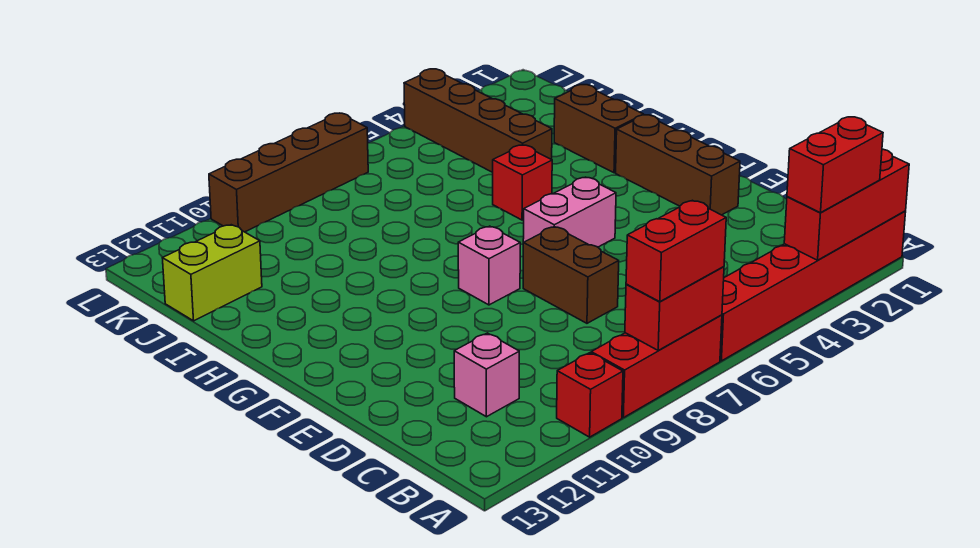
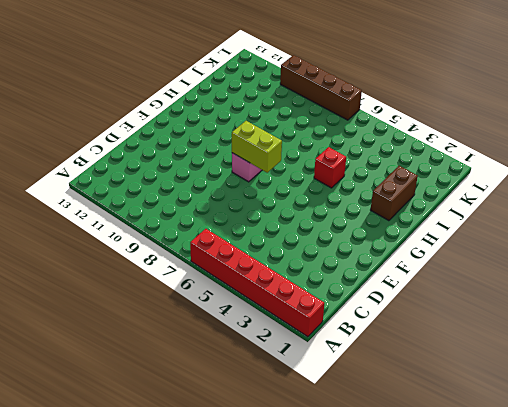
lime brick F7:F8 level 2 -> lime brick J12:J13 level 1
none -> red brick A7:A9 level 1
none -> red brick A10 level 1
none -> pink brick C11 level 1

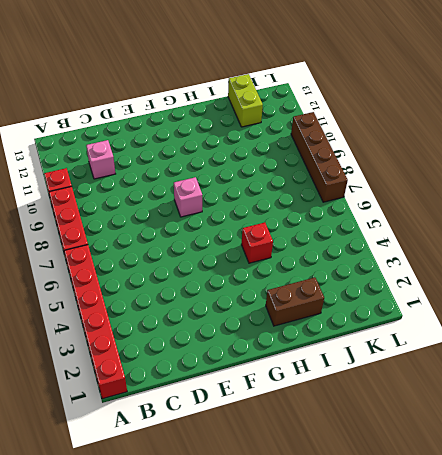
none -> brown brick D7:E7 level 1
none -> brown brick E2:G2 level 1
none -> pink brick F5:F6 level 1

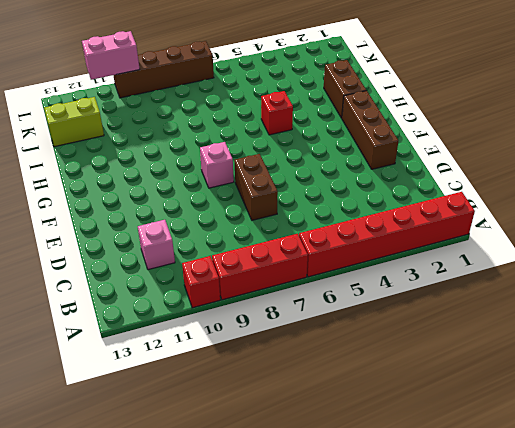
pink brick L10:L11 level 2 -> pink brick F5:F6 level 1
none -> brown brick I4:L4 level 1
none -> red brick A1:A3 level 2
none -> red brick A7:A8 level 2

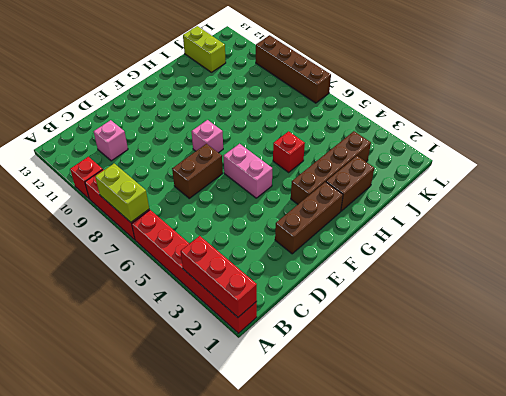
lime brick A7:A8 level 2 -> red brick A7:A8 level 2
brown brick G3:J3 level 1 -> brown brick I4:L4 level 1
none -> red brick A2:A3 level 3
none -> red brick A7:A8 level 3

